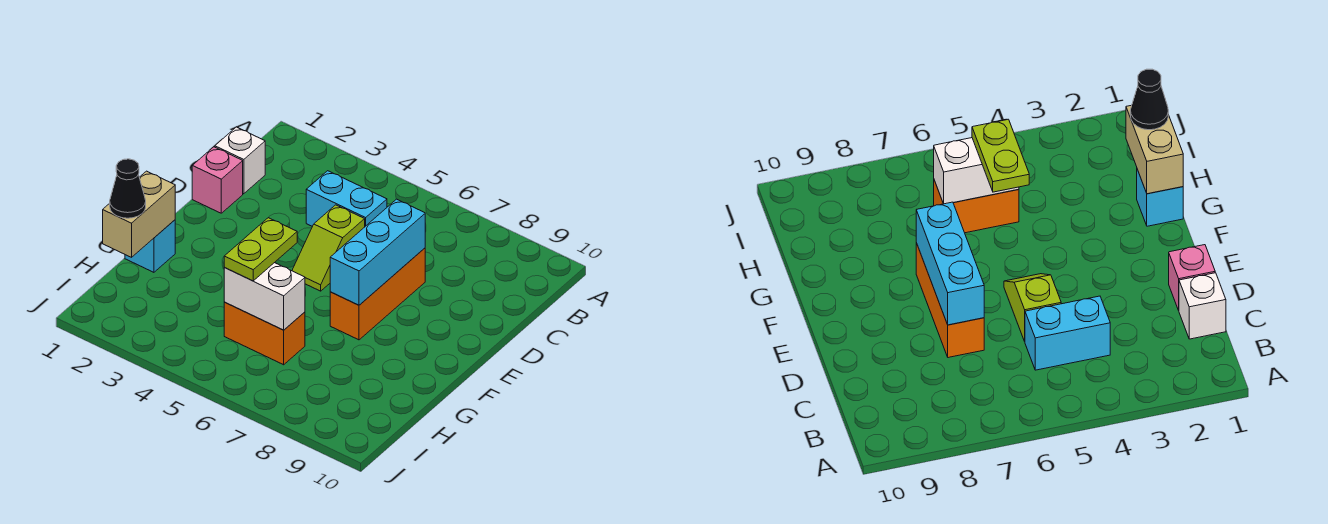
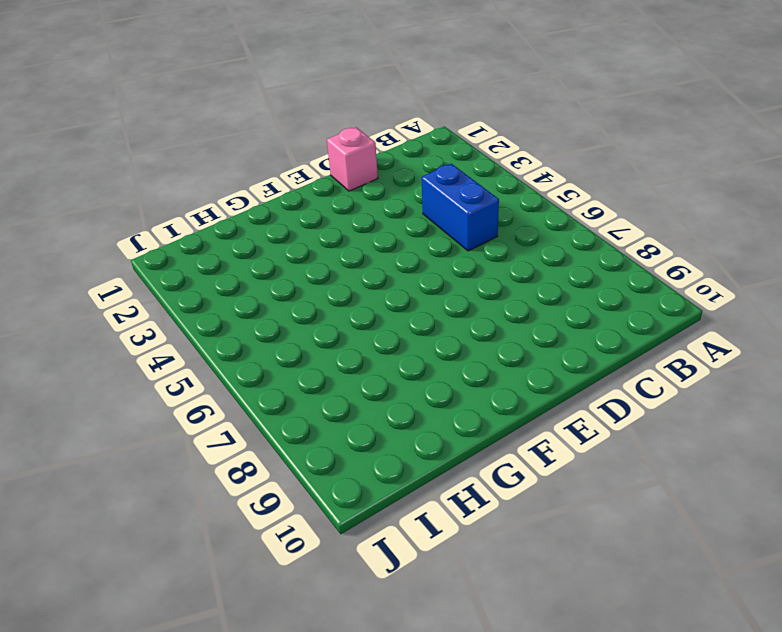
blue brick C4:C5 level 1 -> cyan brick C4:C5 level 1
none -> white brick C1 level 1
none -> lime slope D5:E5 level 1 top D
none -> orange brick D7:F7 level 1

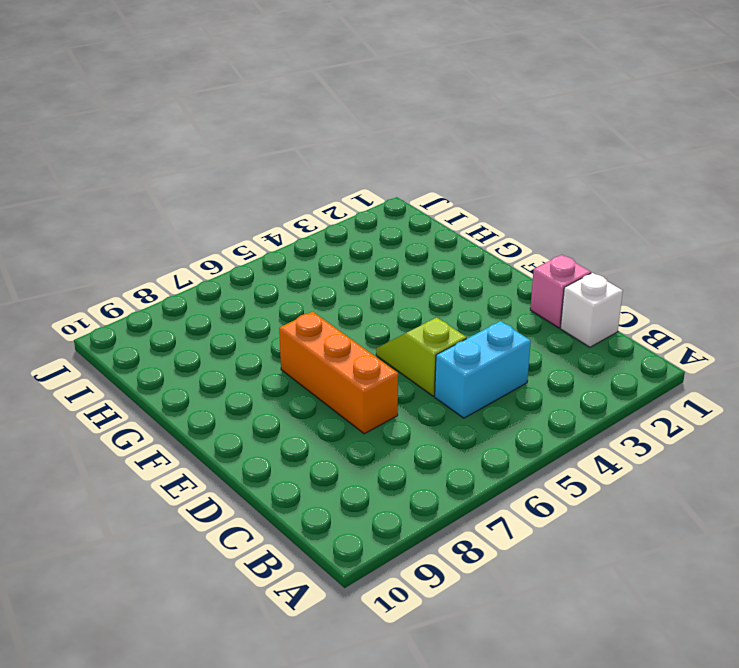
none -> cyan brick G1 level 1
none -> orange brick H5:H6 level 1
none -> cyan brick D7:F7 level 2

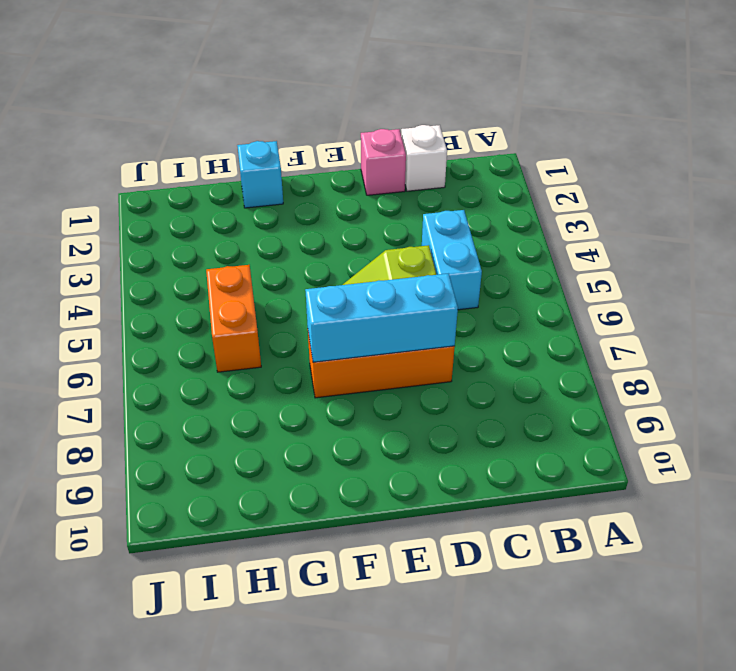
none -> tan brick G1:H1 level 2
none -> white brick H5:H6 level 2
none -> lime plate G5:H5 level 3

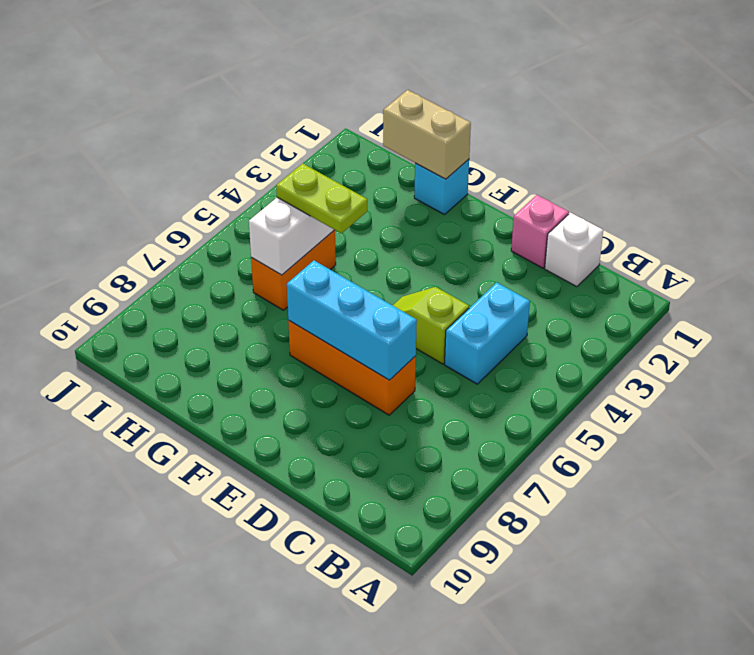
none -> black cone H1 level 3

